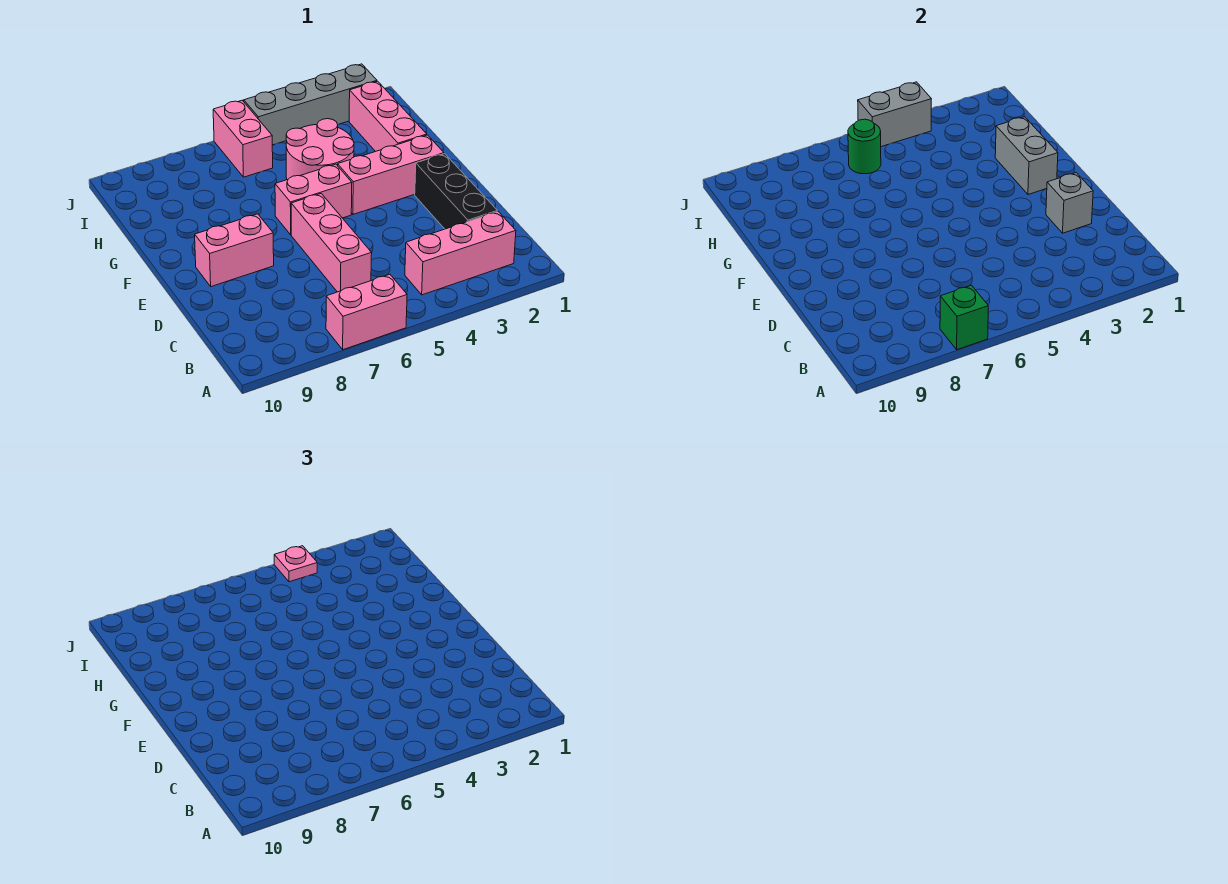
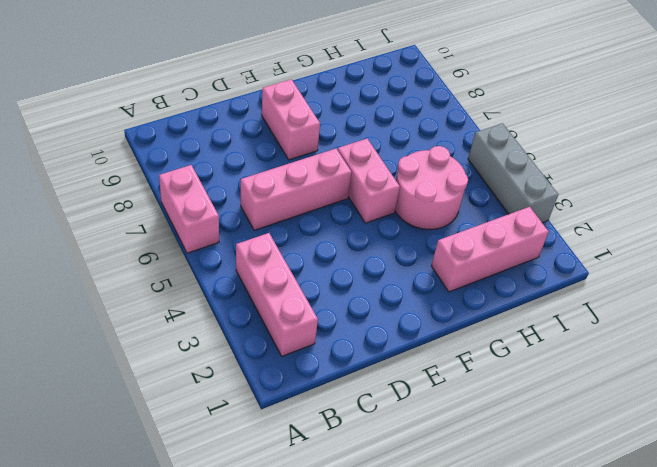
grey brick J3:J5 level 1 -> grey brick J2:J5 level 1
none -> black brick C2:E2 level 1
none -> pink brick F2:F4 level 1
none -> pink brick I6:J6 level 1

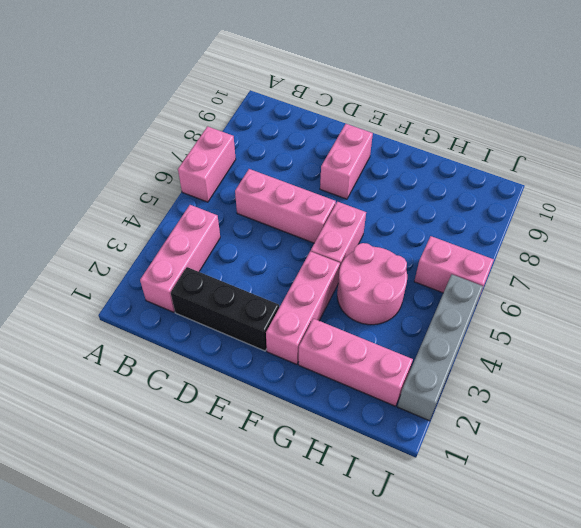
none -> green brick A7 level 2
none -> grey brick D2 level 2
none -> grey brick F2:G2 level 2

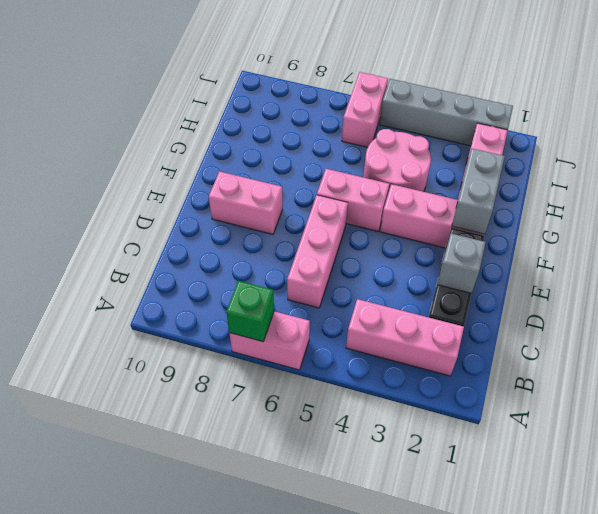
none -> green round brick I6 level 2
none -> grey brick J4:J5 level 2
none -> pink plate J4 level 3

